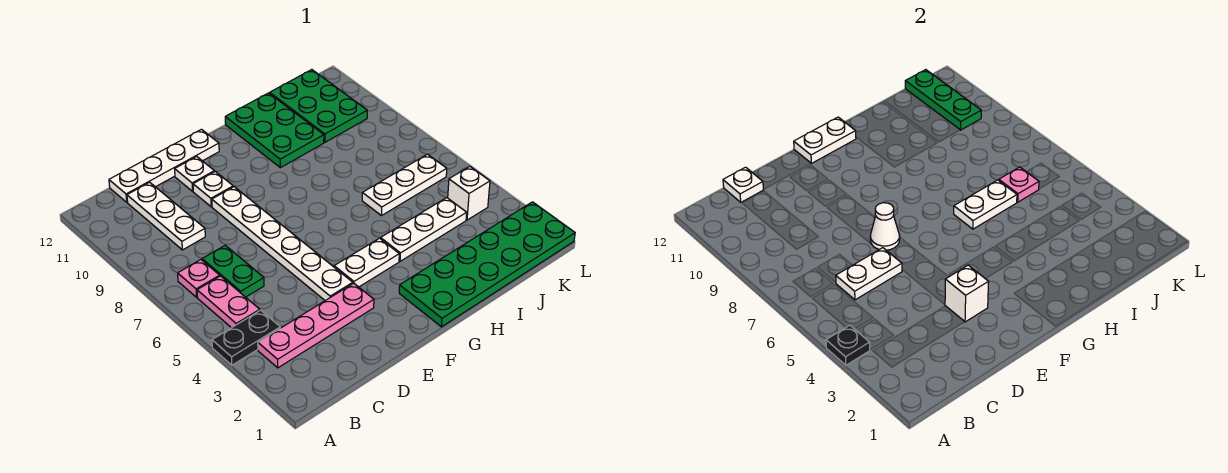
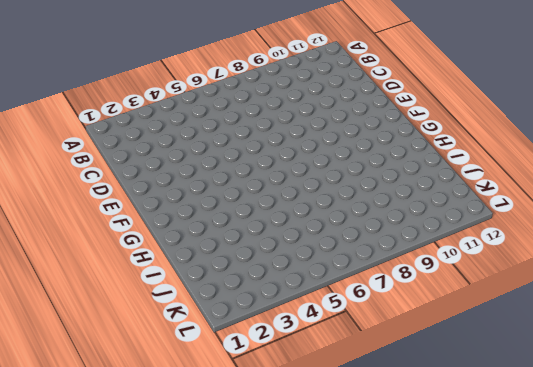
none -> black plate A4:B4 level 1
none -> pink plate B3:E3 level 1
none -> pink plate B5:B6 level 1

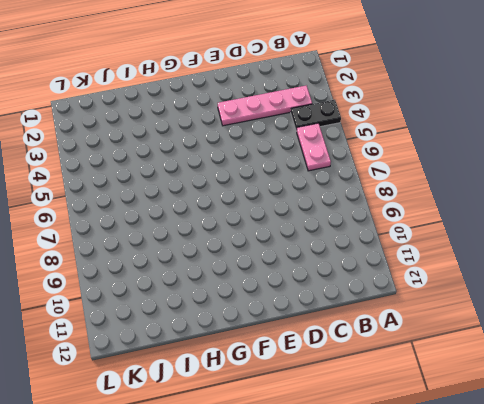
none -> pink plate B7 level 1
none -> green plate C6:C7 level 1
none -> white plate C9:C11 level 1

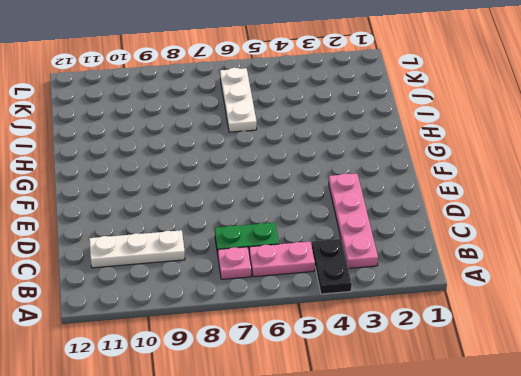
none -> white plate C12:F12 level 1
none -> white plate E4:E9 level 1
none -> white plate E10 level 1

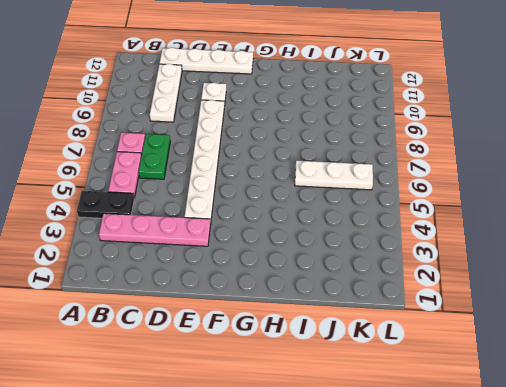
none -> white plate E11 level 1
none -> white plate F4:G4 level 1
none -> green plate G1:L2 level 1

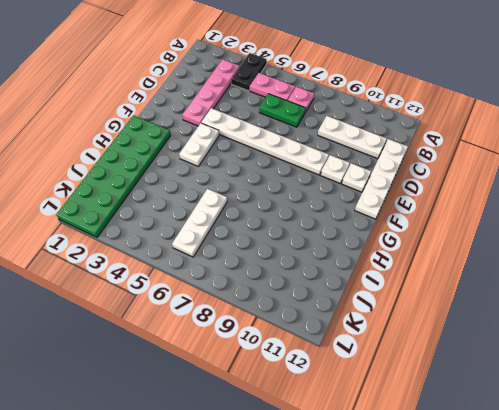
none -> white plate H4:J4 level 1
none -> green plate H10:I12 level 1
none -> green plate J10:K12 level 1

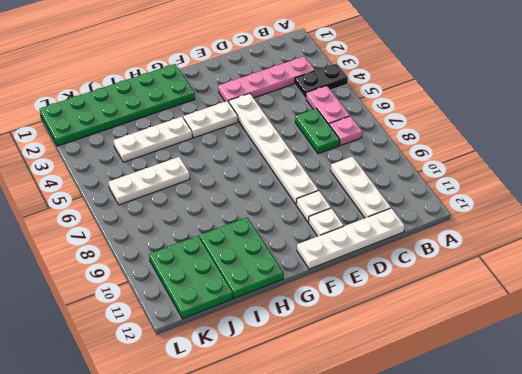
none -> white brick K4 level 1
none -> black plate A4 level 2
none -> white plate C6:D6 level 2

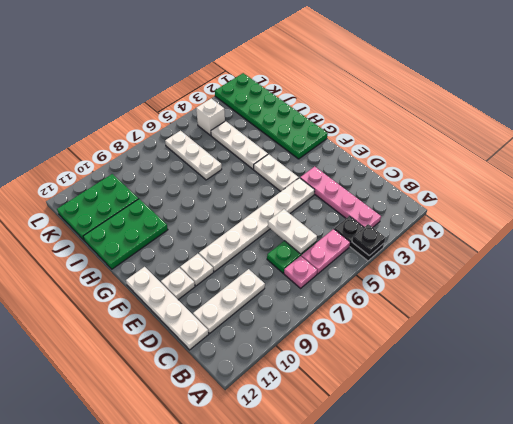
none -> white plate C12 level 2
none -> white brick E3 level 2
none -> white cone E7 level 2

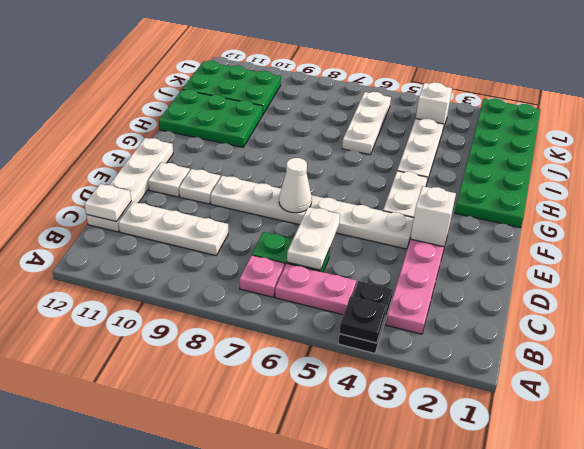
none -> white plate F12:G12 level 2
none -> white plate H6:I6 level 2
none -> pink plate J6 level 2

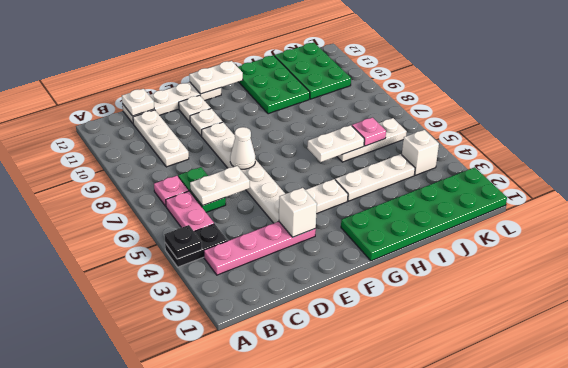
none -> green plate K10:K12 level 2

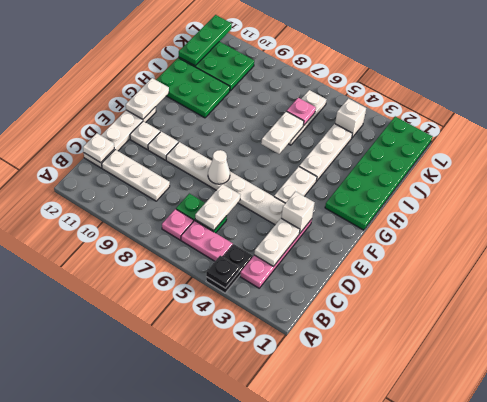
white plate C3:D3 level 2 -> none
green plate J12:L12 level 2 -> green plate K10:K12 level 2

